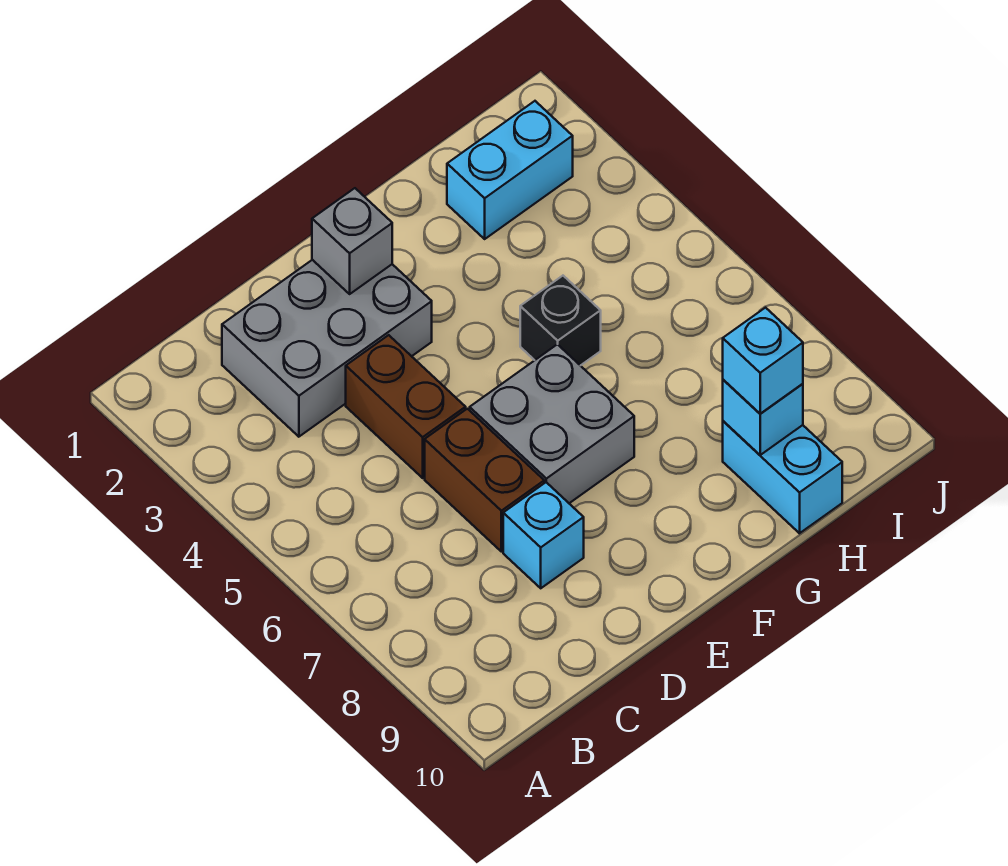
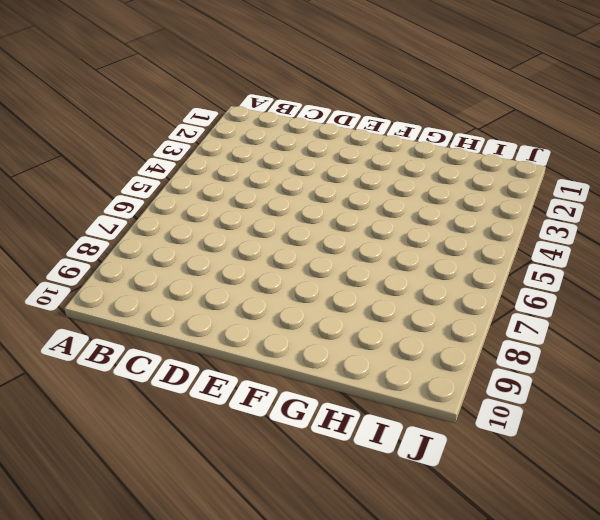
none -> grey brick C2:E3 level 1
none -> brown brick D4:D5 level 1

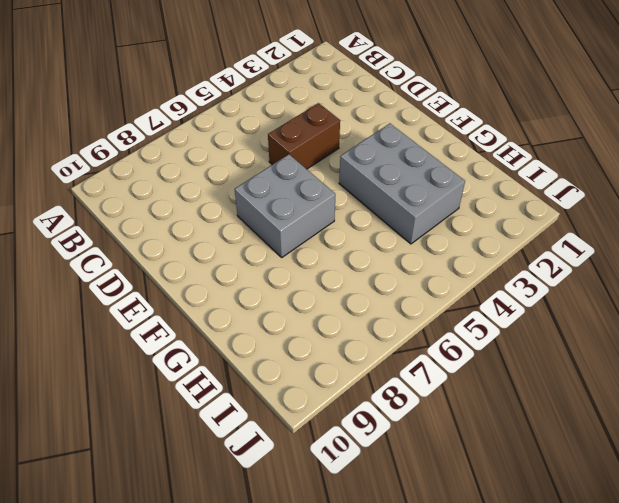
grey brick F3:H4 level 1 -> grey brick C2:E3 level 1
none -> brown brick D6:D7 level 1
none -> cyan brick D8 level 1

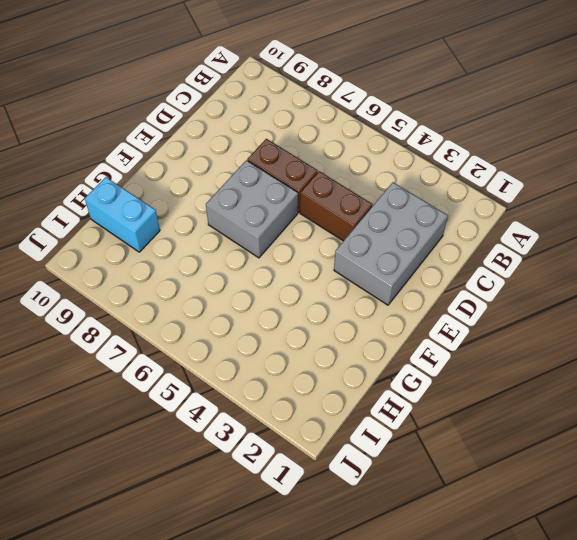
none -> cyan brick D8 level 1
none -> black brick G5 level 1

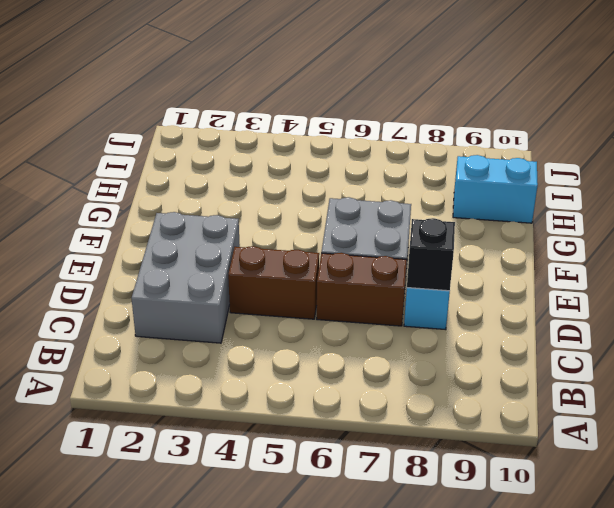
black brick D8 level 2 -> black brick G5 level 1
none -> cyan brick H2:I2 level 1
none -> grey brick E2 level 2

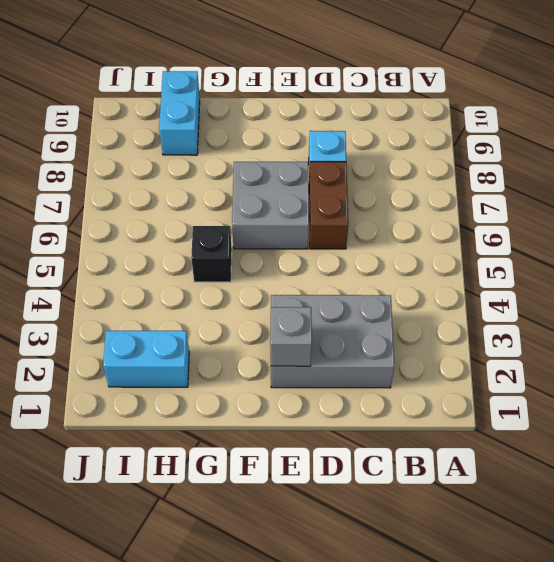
none -> brown brick D4:D5 level 1
none -> cyan brick H9 level 2

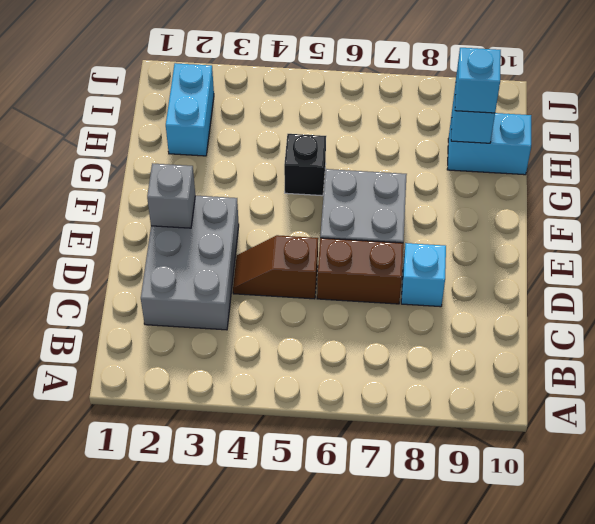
brown slope D4:D5 level 1 top 5 -> brown brick D4:D5 level 1

